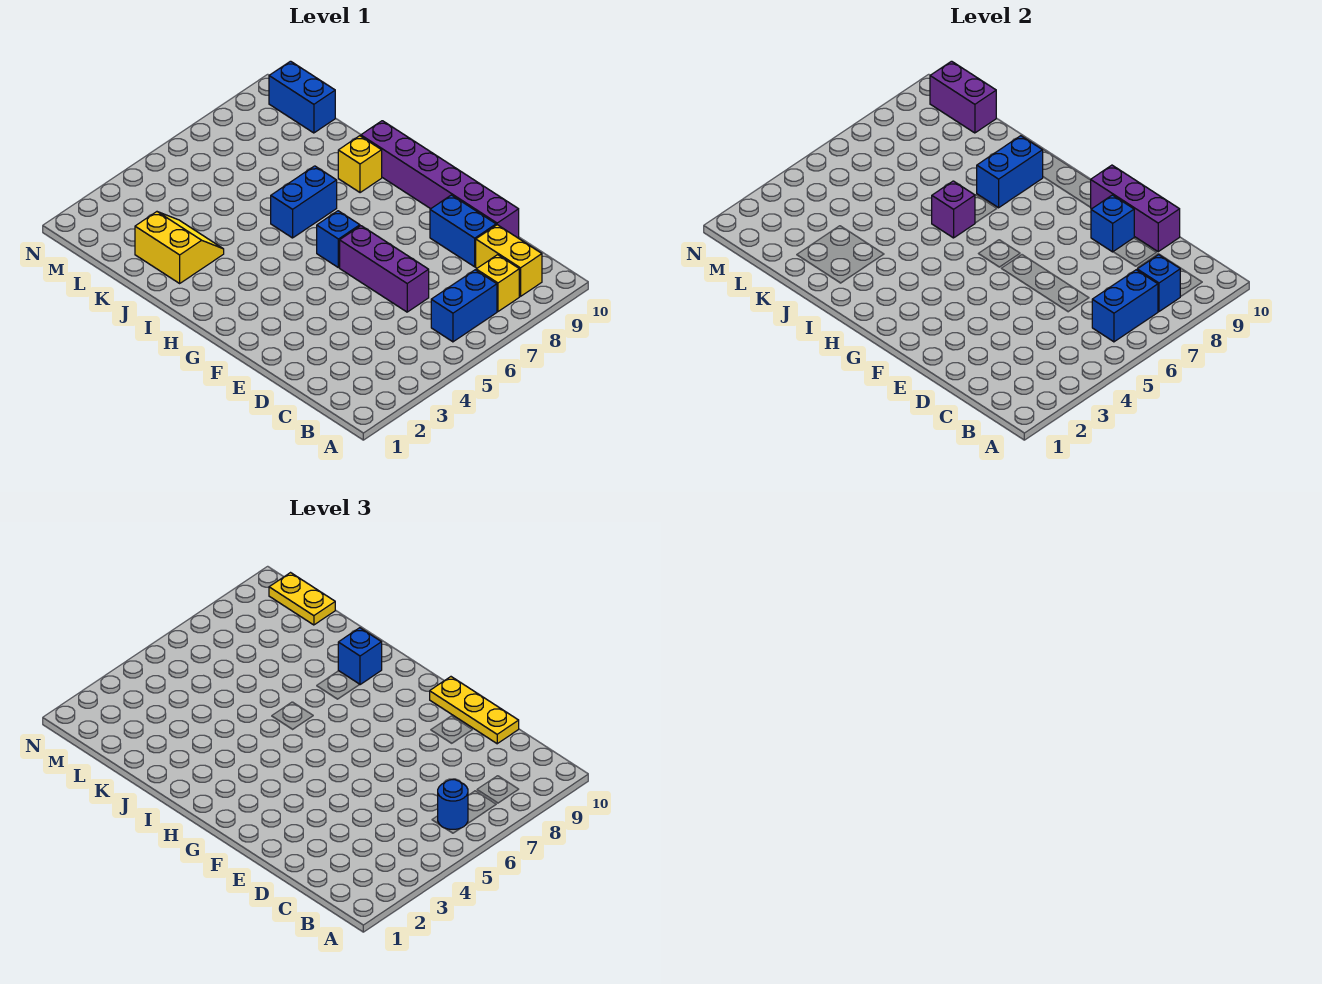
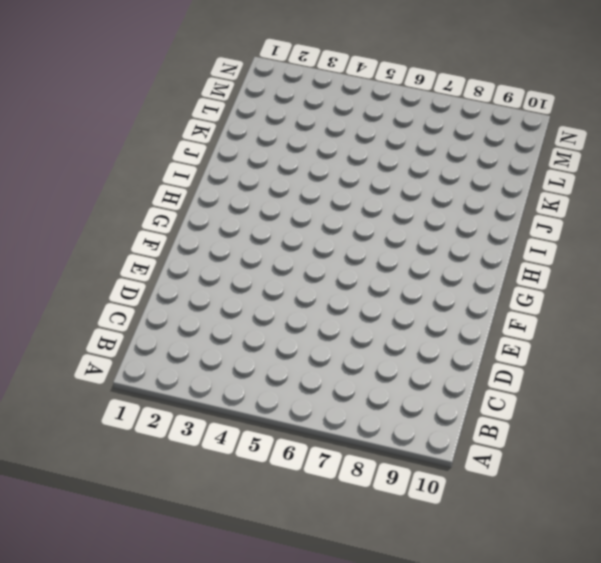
none -> blue brick B6:B7 level 1
none -> yellow brick B8 level 1
none -> yellow brick B9:C9 level 1

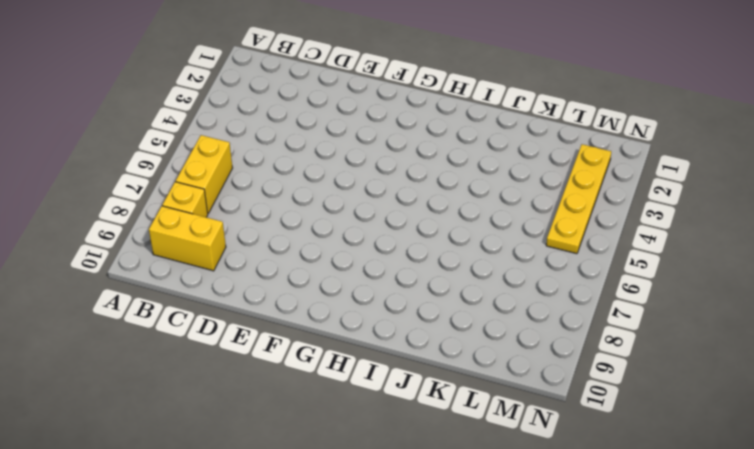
yellow brick B6:B7 level 1 -> blue brick B6:B7 level 1
yellow plate M2:M5 level 1 -> none
none -> purple brick D6:F6 level 1
none -> blue brick D9:E9 level 1
none -> purple brick D10:I10 level 1

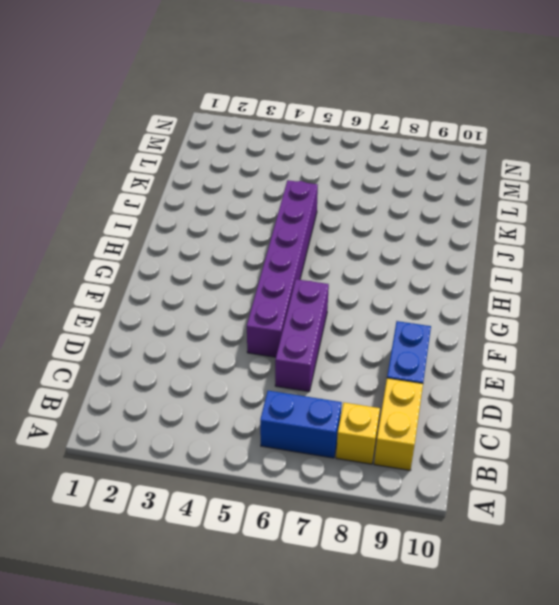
purple brick E5:J5 level 1 -> purple brick D10:I10 level 1
none -> blue brick G6 level 1
none -> blue brick I6:I7 level 1
none -> yellow brick I9 level 1

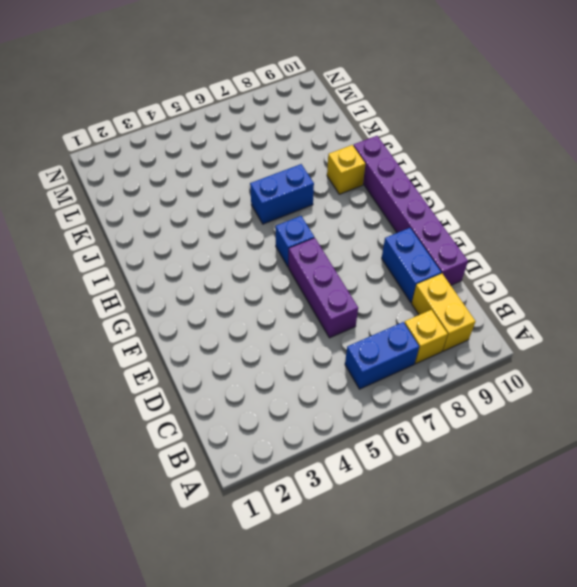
none -> yellow slope J2:K3 level 1 top 2
none -> blue brick L10:M10 level 1
none -> blue brick B6:B7 level 2

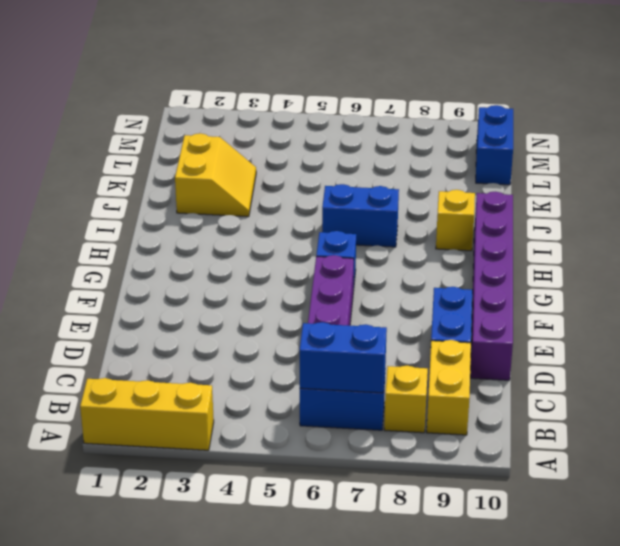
yellow brick A1:A3 level 1 -> none
none -> blue brick B8 level 2
none -> purple brick D10:F10 level 2
none -> blue brick E9 level 2

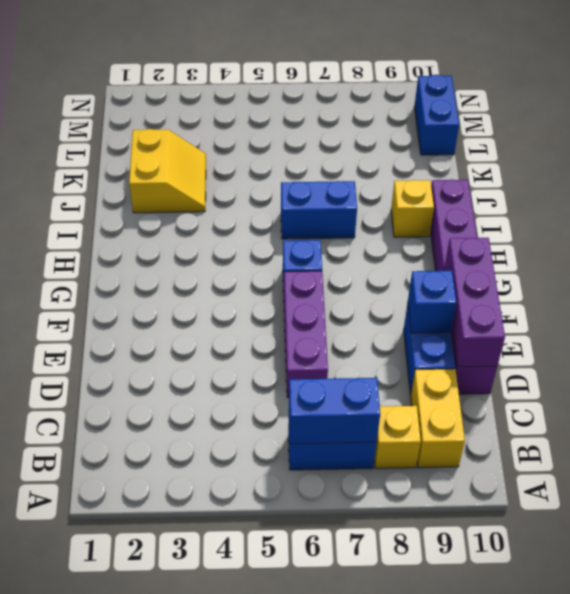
none -> blue brick B8 level 2
none -> purple brick I6 level 2
none -> blue brick I8:I9 level 2

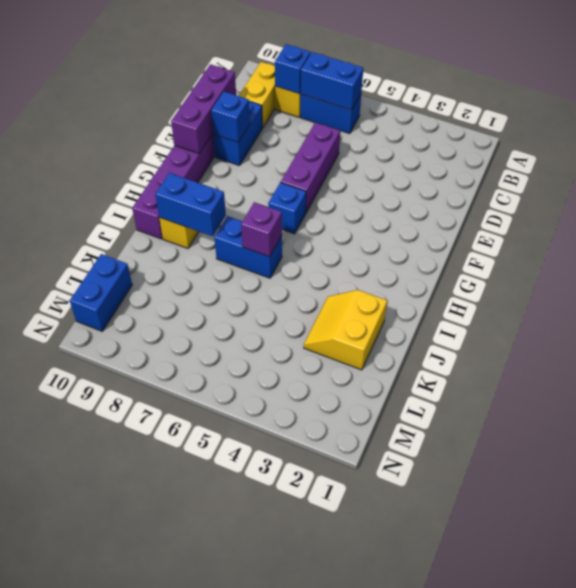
none -> purple brick L10:M10 level 2
none -> blue round brick B6 level 3
none -> yellow plate D10:F10 level 3

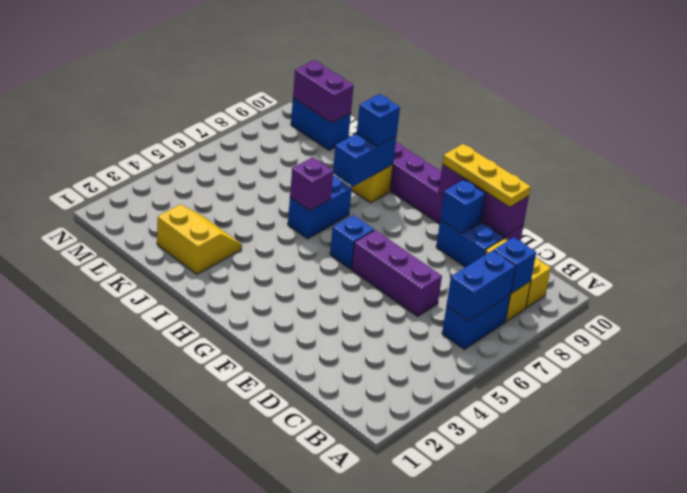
none -> blue round brick B6 level 3
none -> yellow plate L10:M10 level 3

